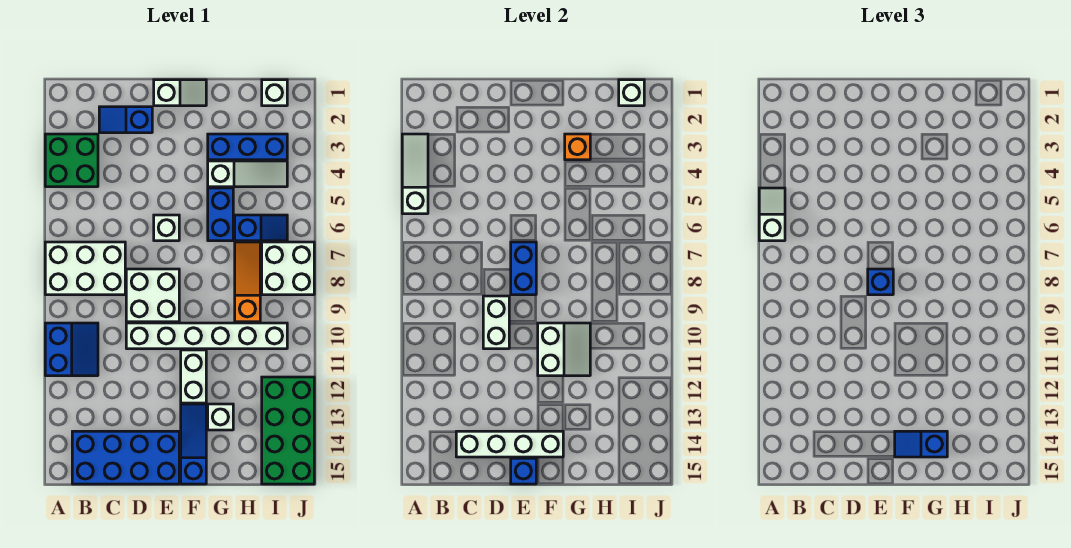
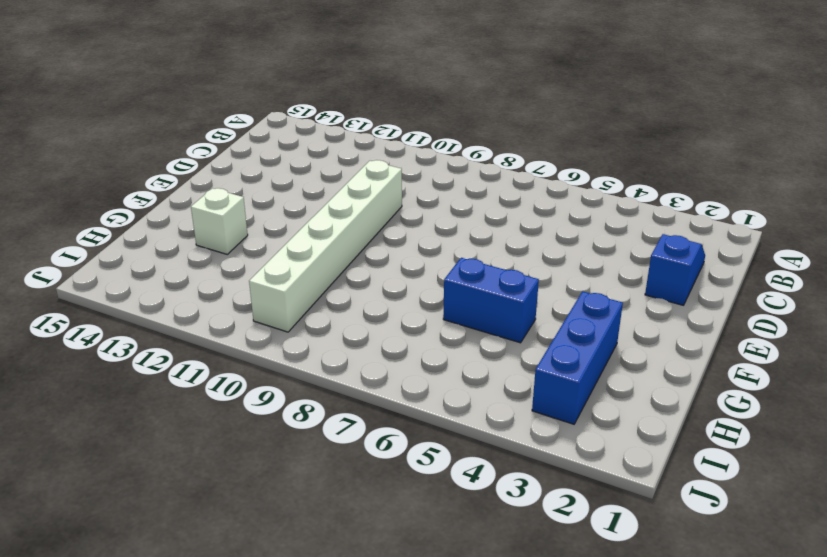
none -> green brick A3:B4 level 1
none -> white brick A7:C8 level 1
none -> blue slope A10:B11 level 1 top A
none -> blue brick B14:E15 level 1

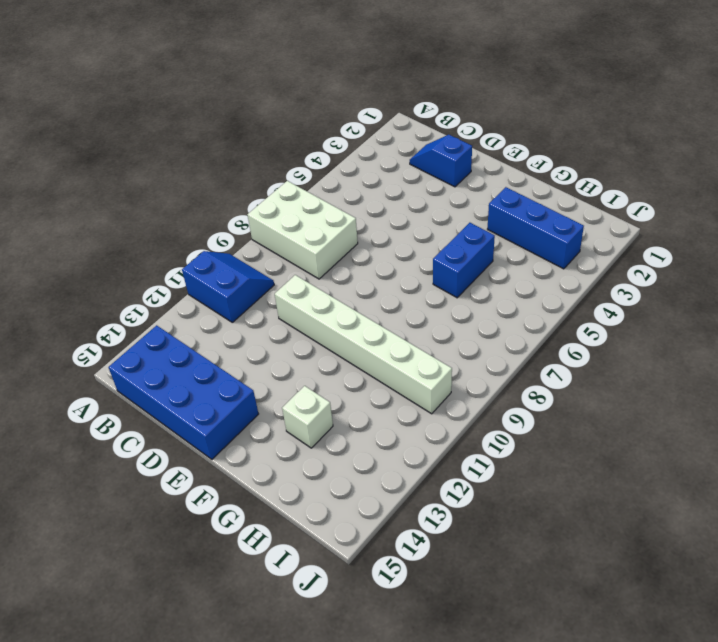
blue slope A10:B11 level 1 top 11 -> blue slope A10:B11 level 1 top A
none -> green brick A3:B4 level 1
none -> white brick D8:E9 level 1
none -> white slope E1:F1 level 1 top E
none -> white brick E6 level 1

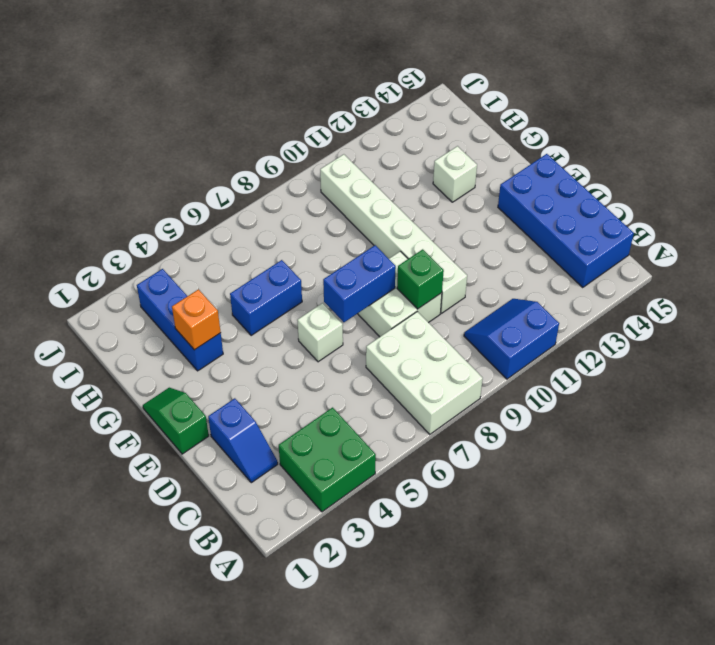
green brick D9 level 2 -> white brick D9:D10 level 2
green slope E1:F1 level 1 top E -> white slope E1:F1 level 1 top E
none -> white brick F11:F12 level 1
none -> blue slope F13:F15 level 1 top 15
none -> white slope G4:I4 level 1 top G
none -> blue slope H6:I6 level 1 top H

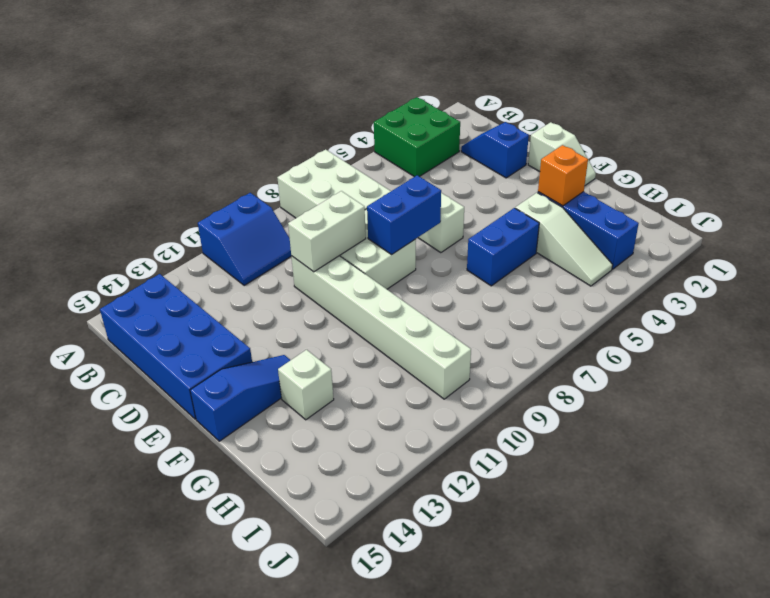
none -> white brick F11:F12 level 1
none -> blue slope H6:I6 level 1 top H
none -> orange slope H7:H9 level 1 top 9
none -> white brick I1 level 1

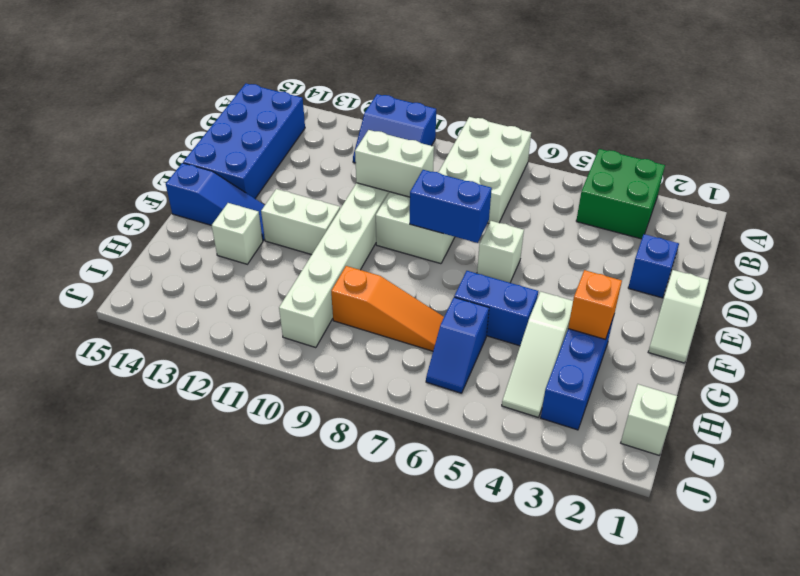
none -> white brick I7:J8 level 1
none -> green brick I12:J15 level 1
none -> white slope A3:A5 level 2 top 5
none -> white brick C14:F14 level 2

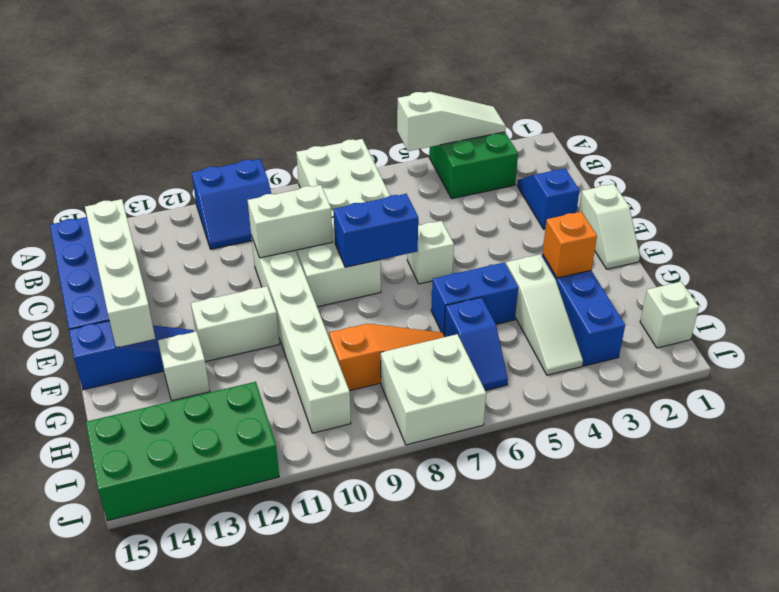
none -> blue brick E15 level 2
none -> white slope F10:G11 level 2 top F
none -> white brick I1 level 2
none -> white slope A5:A6 level 3 top 6

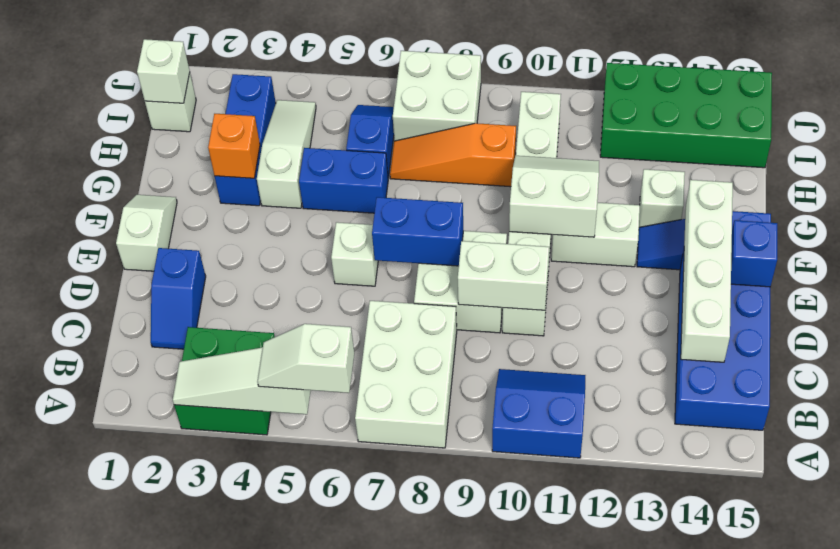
none -> blue brick E8 level 3
none -> blue slope F14:G14 level 3 top G

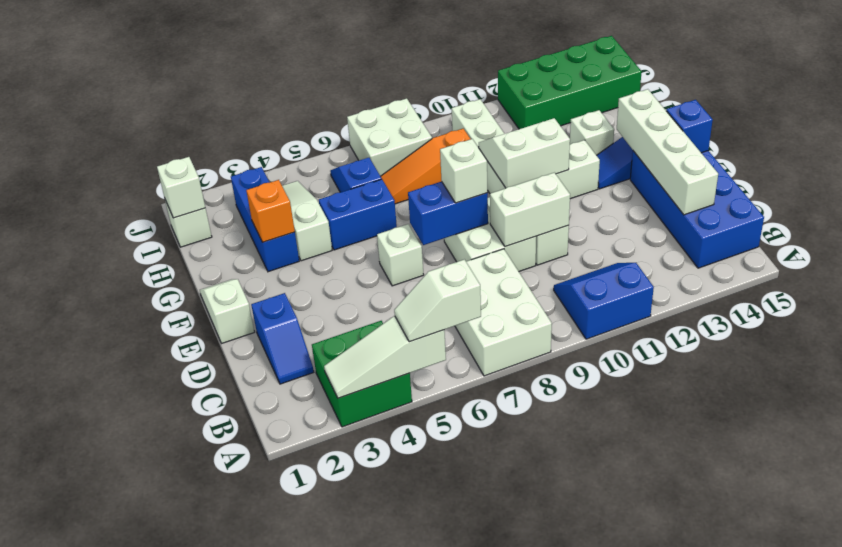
white brick E8 level 3 -> blue brick E8 level 3
none -> blue slope F14:G14 level 3 top G

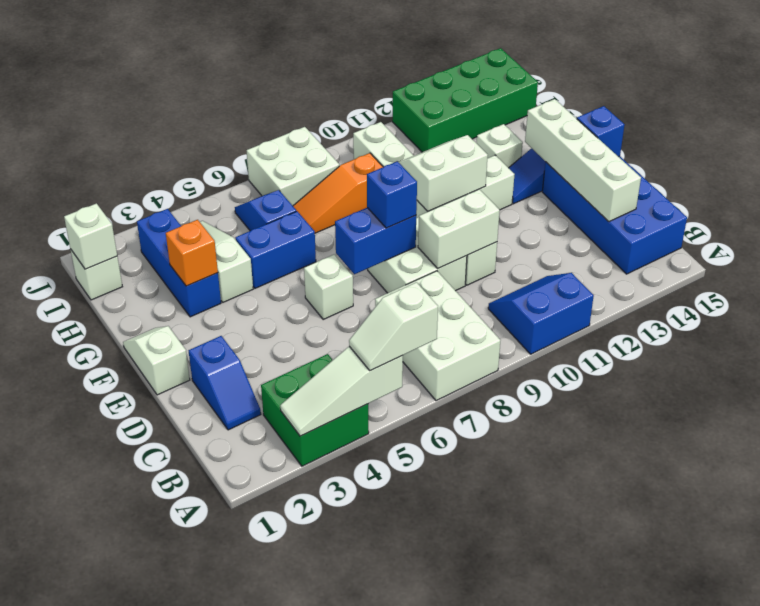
none -> blue slope F14:G14 level 3 top G

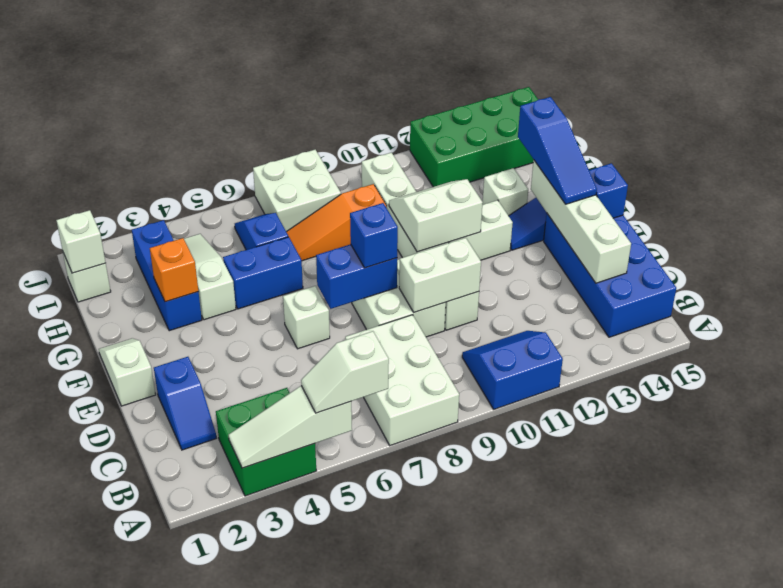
blue slope E14:G14 level 3 top G -> blue slope F14:G14 level 3 top G

